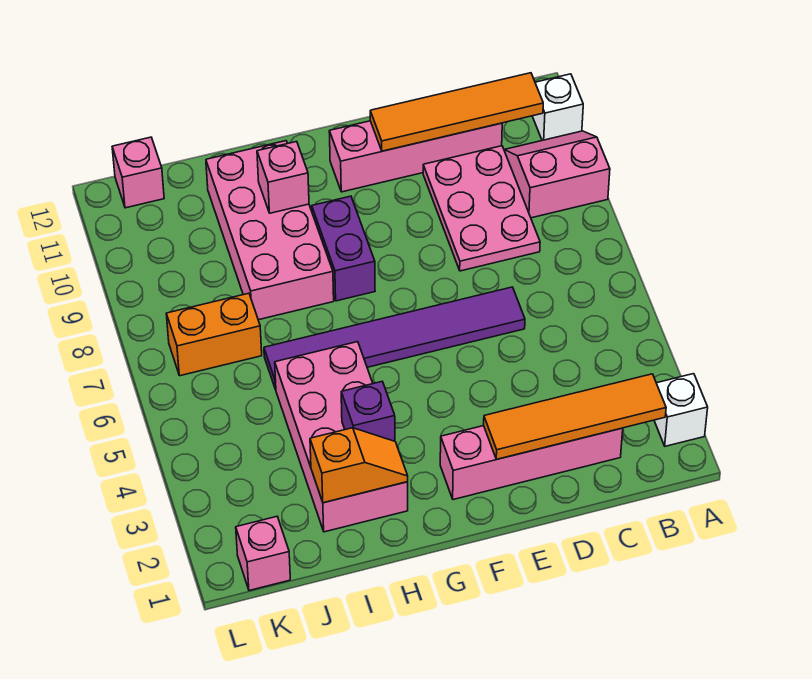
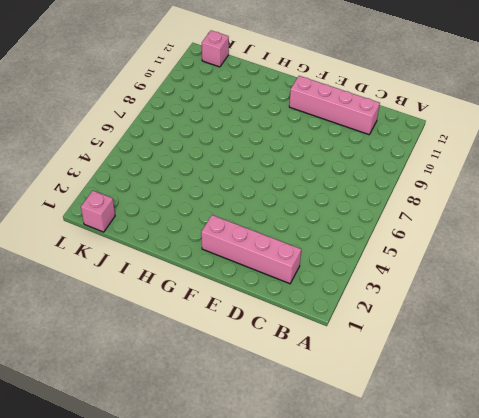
none -> white brick A2 level 1
none -> pink slope A9:B10 level 1 top 9
none -> white brick A11 level 1

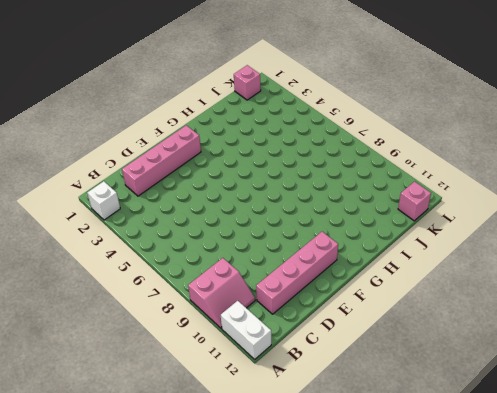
white brick A11:A12 level 1 -> white brick A11 level 1
none -> pink plate C8:D10 level 1
none -> purple tile D6:I6 level 1
none -> purple brick G8:G9 level 1

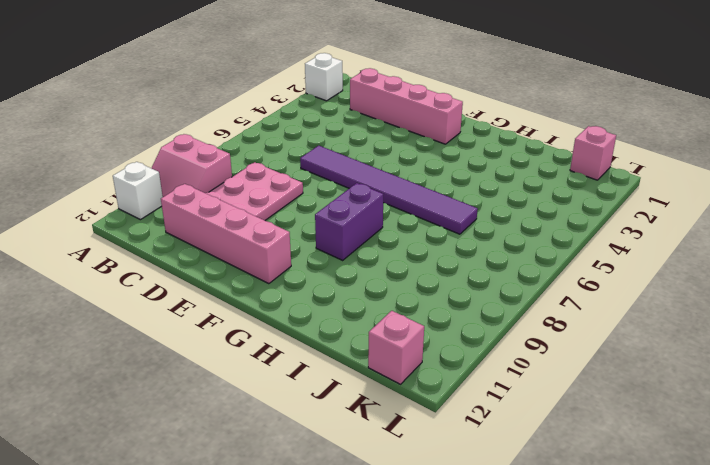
none -> pink brick H2:I5 level 1
none -> pink brick H8:I11 level 1
none -> orange brick J7:K7 level 1

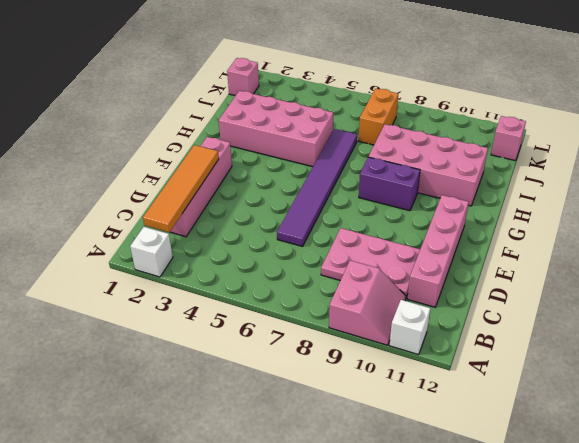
none -> orange tile B11:E11 level 2
none -> orange slope H2:I2 level 2 top I
none -> purple brick H3 level 2

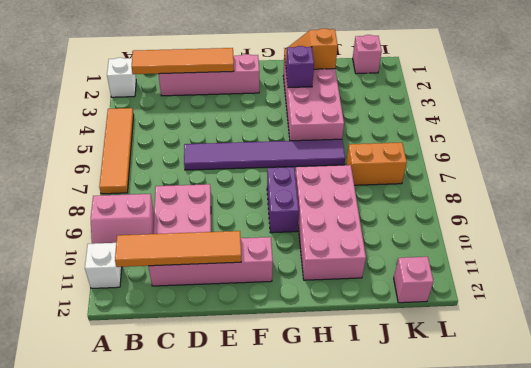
orange tile A4:A7 level 1 -> none
none -> pink brick H10 level 2

